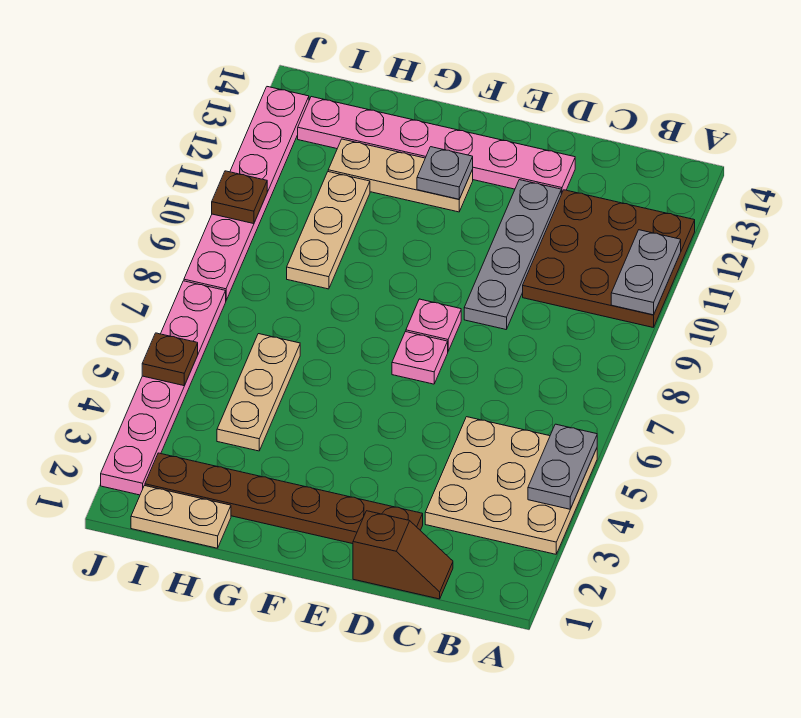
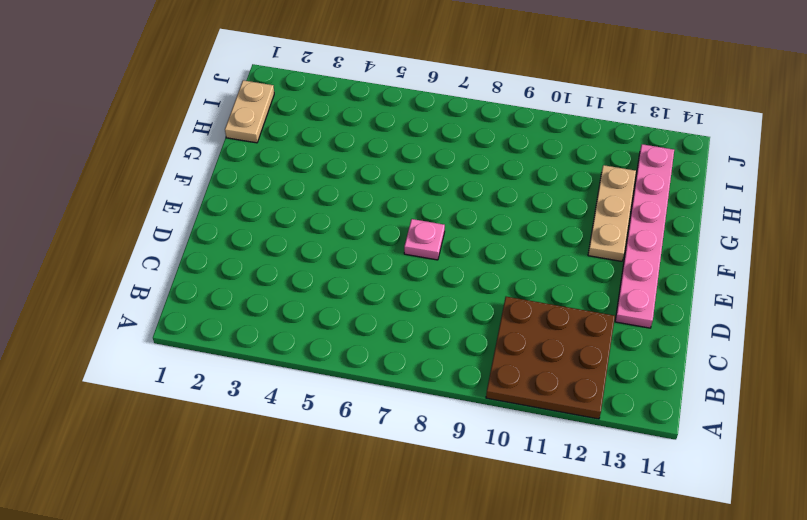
none -> tan plate A3:C5 level 1
none -> brown slope C1:D1 level 1 top D
none -> brown plate D2:I2 level 1

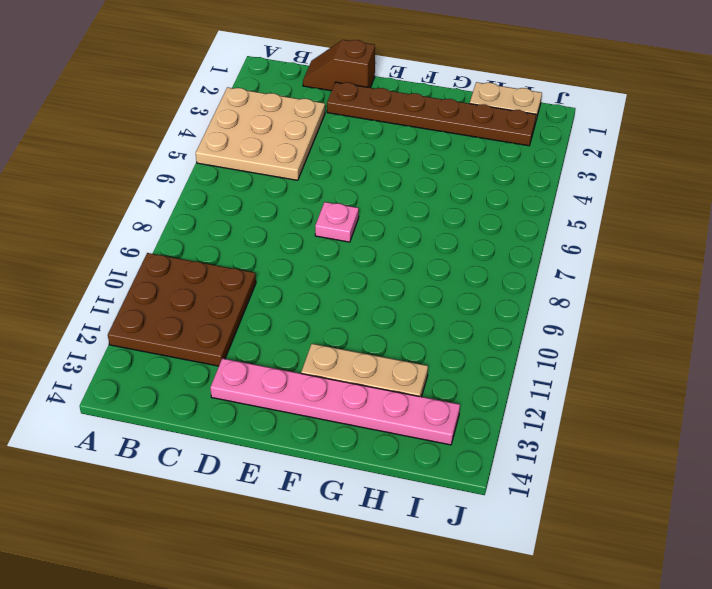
none -> grey plate D9:D12 level 1
none -> pink plate E8 level 1
none -> tan plate H4:H6 level 1

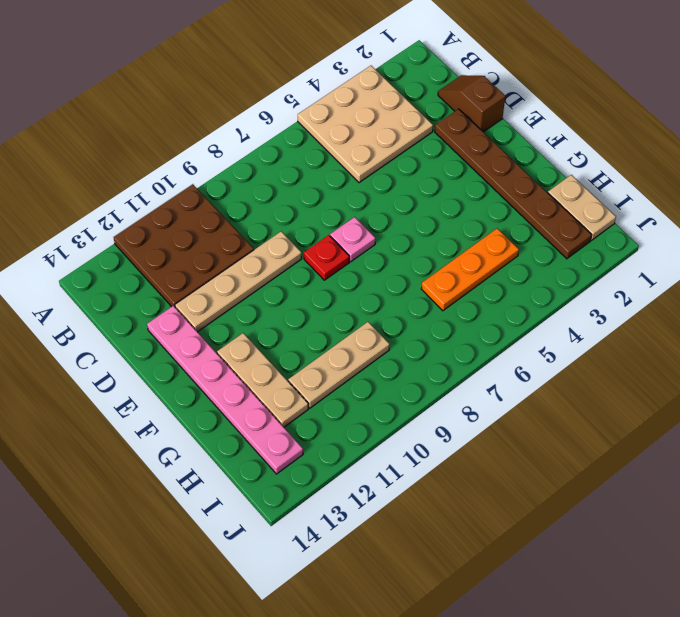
tan plate D9:D12 level 1 -> grey plate D9:D12 level 1
red plate E8 level 1 -> pink plate E8 level 1
orange plate H4:H6 level 1 -> tan plate H4:H6 level 1
none -> pink plate J2:J7 level 1
none -> pink plate J8:J13 level 1
none -> grey plate A4:A5 level 2

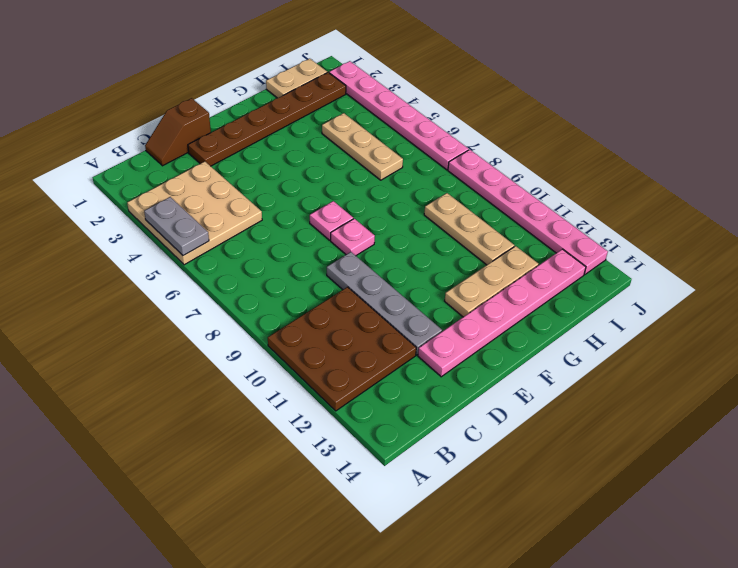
none -> grey plate A10:A11 level 2
none -> grey plate F12 level 2
none -> brown plate J5 level 2

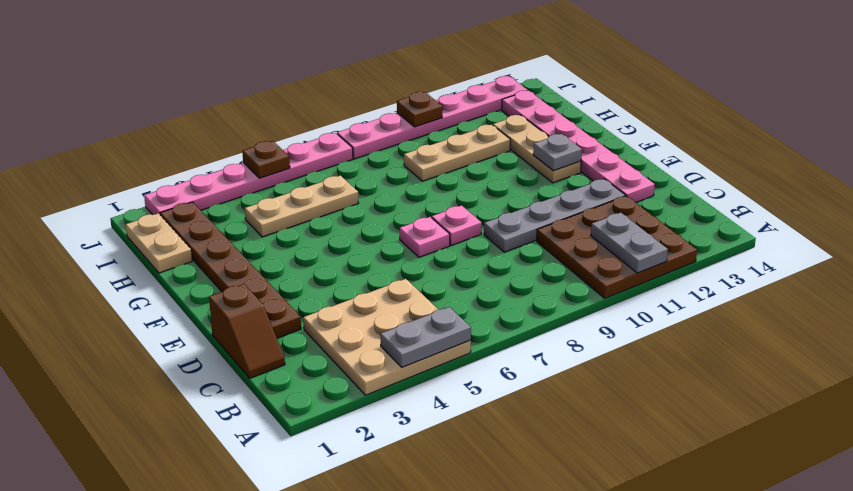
grey plate A11:B11 level 2 -> grey plate A10:A11 level 2

